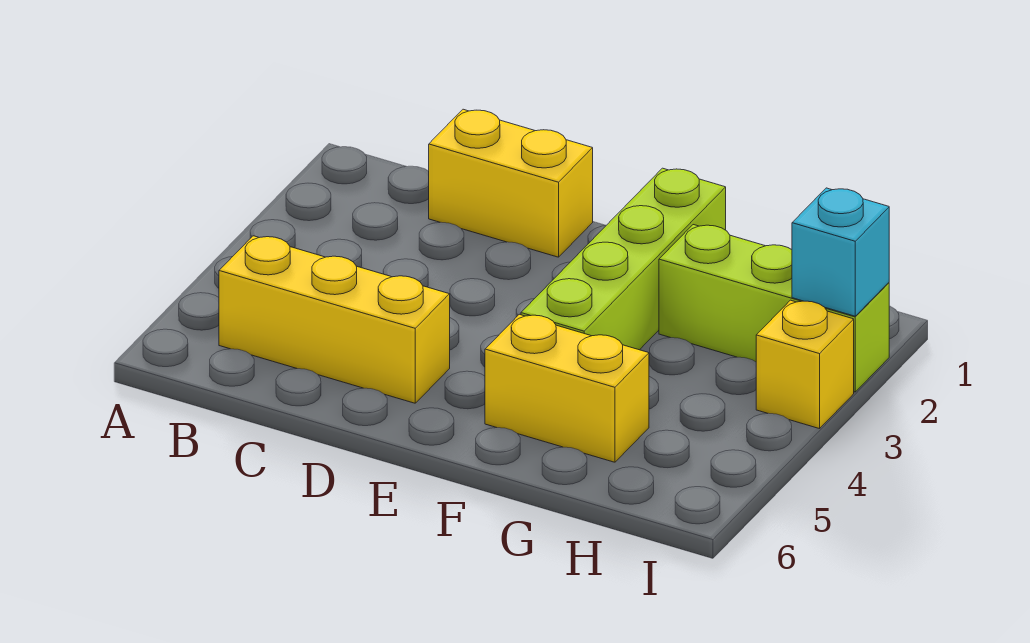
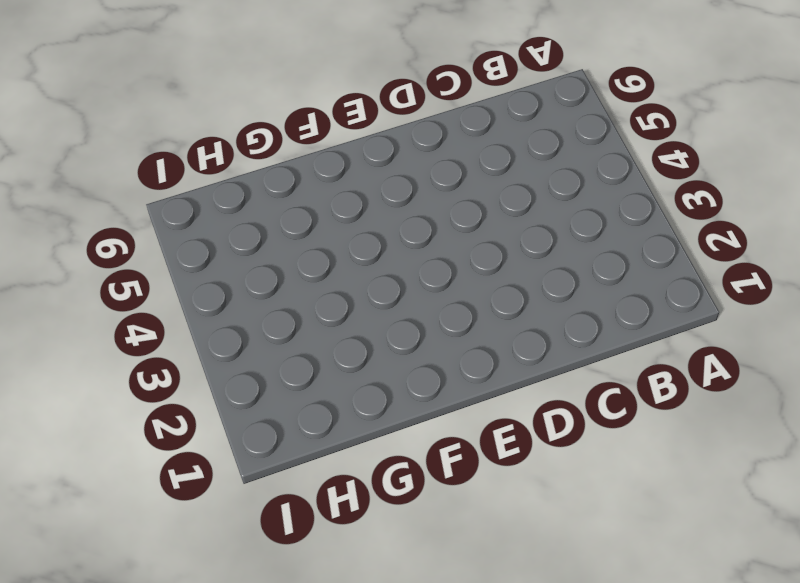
none -> yellow brick B5:D5 level 1
none -> yellow brick C1:D1 level 1

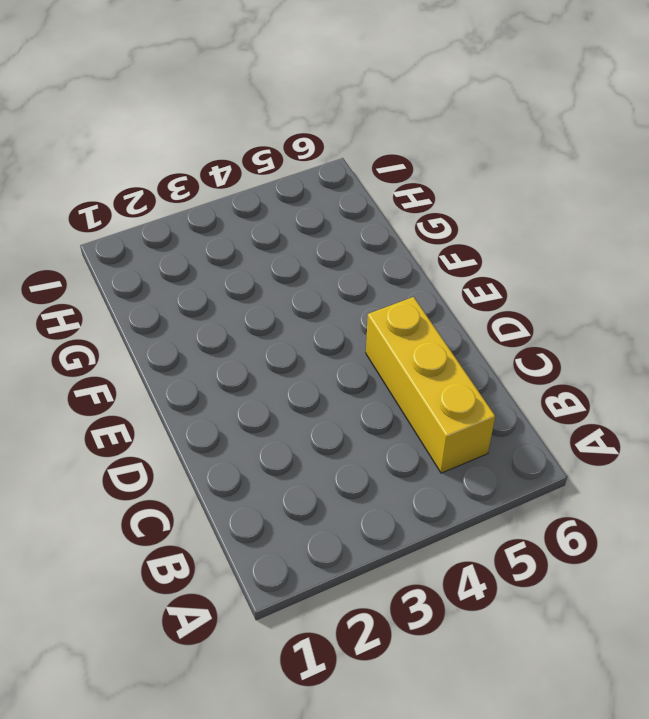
none -> yellow brick C1:D1 level 1
none -> lime brick F1:F4 level 1

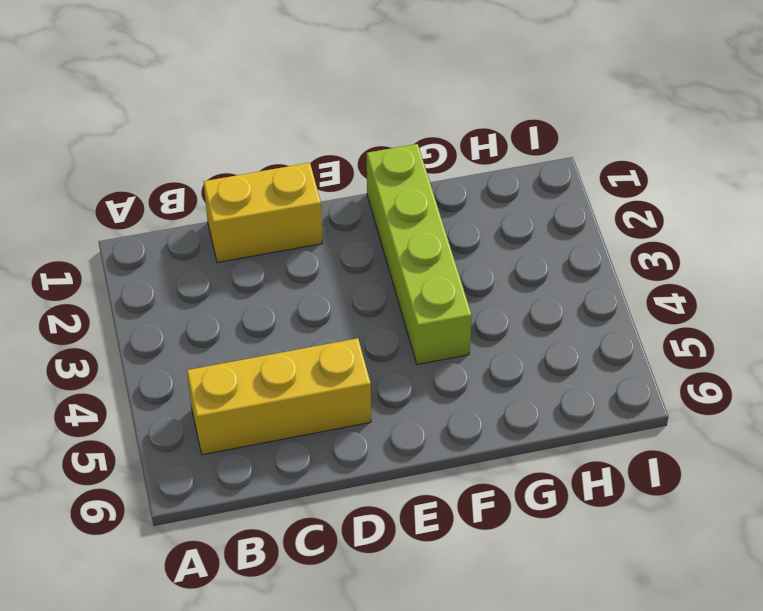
none -> yellow brick F5:G5 level 1
none -> lime brick G2:I2 level 1

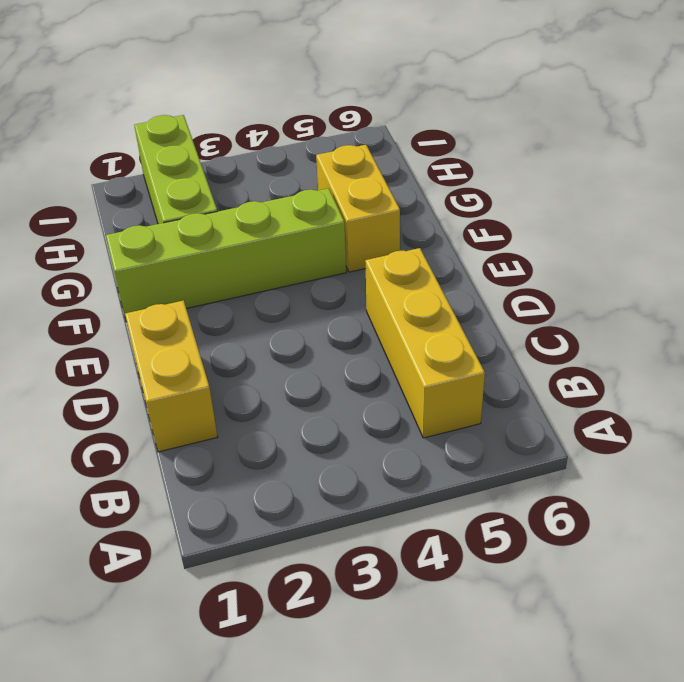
none -> yellow brick I3 level 1
none -> cyan brick I2 level 2

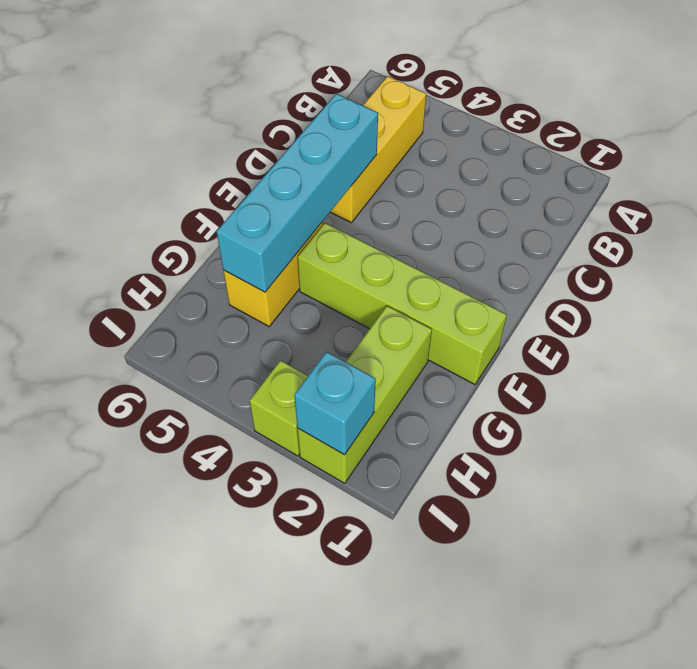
cyan brick D5:G5 level 2 -> none
lime brick I3 level 1 -> yellow brick I3 level 1
none -> yellow brick C1:D1 level 1

